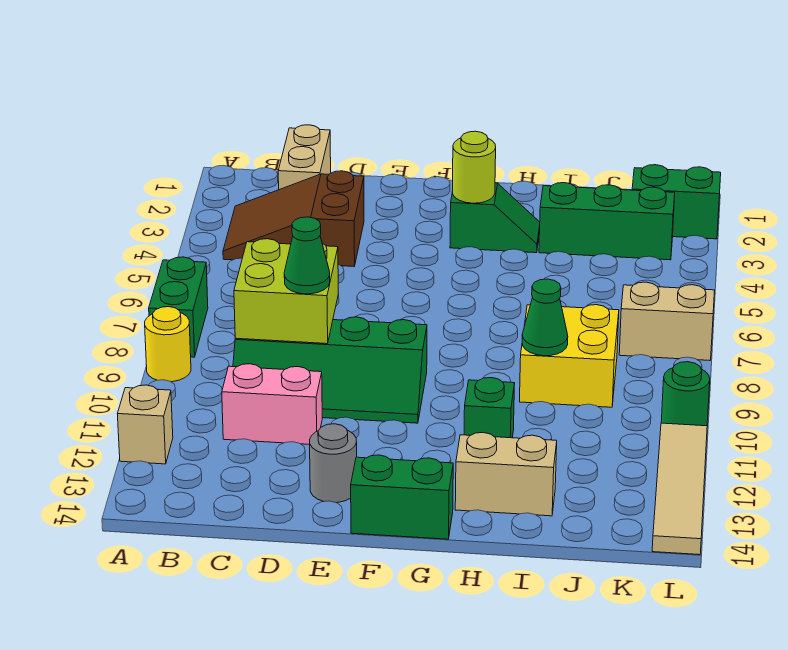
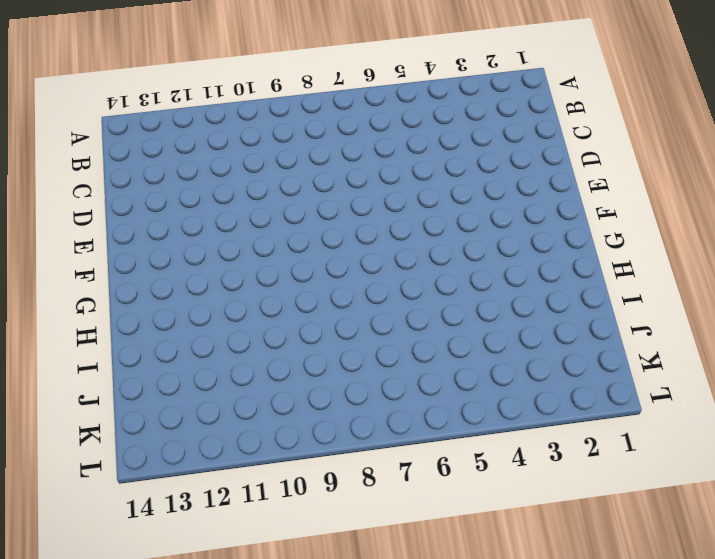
none -> green brick A7:A8 level 1
none -> yellow round brick A9 level 1
none -> tan brick A12 level 1

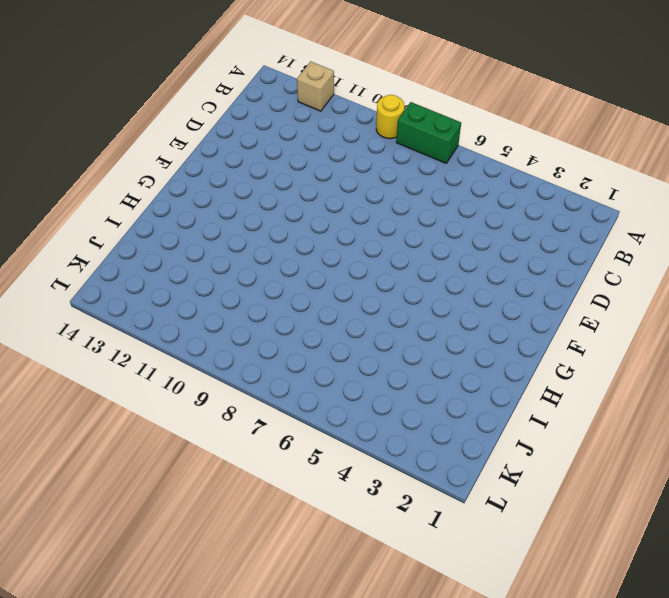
none -> brown slope B3:D4 level 1 top D
none -> tan brick C1:C2 level 1
none -> green slope C9:F10 level 1 top 9

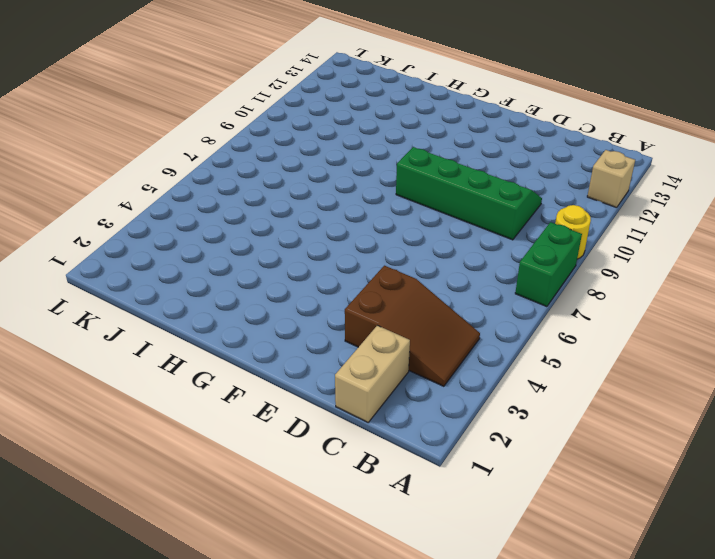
none -> pink brick C11:D11 level 1
none -> grey round brick E13 level 1
none -> green brick F14:G14 level 1

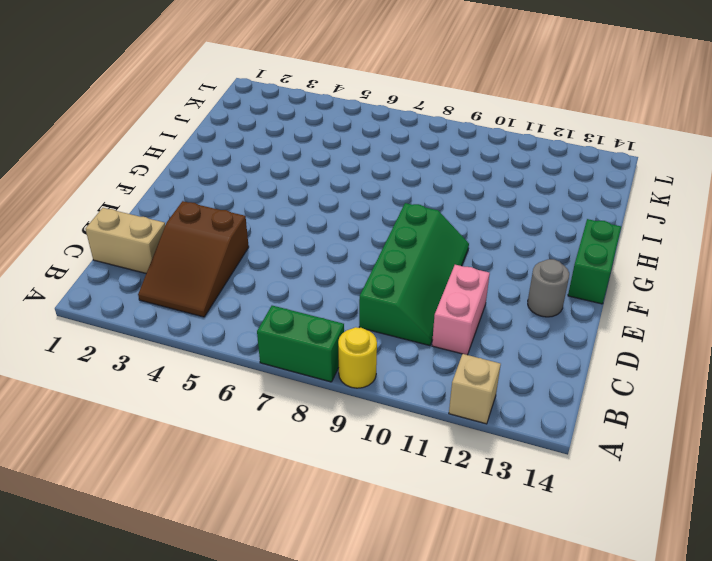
none -> green slope G3:H3 level 1 top G
none -> green brick H11 level 1
none -> tan brick H13:I13 level 1

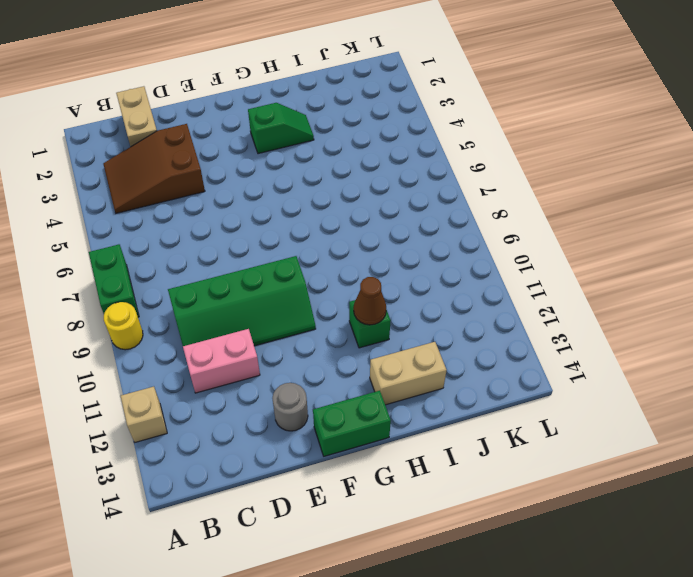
brown cone H11 level 2 -> none
none -> green brick I3:K3 level 1
none -> yellow brick I8:J9 level 1
none -> green brick K2:L2 level 1

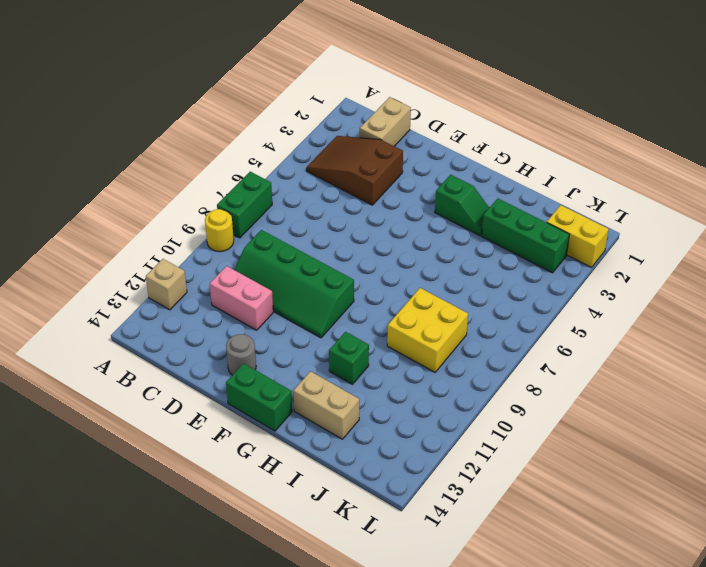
yellow brick K2:L2 level 1 -> green brick K2:L2 level 1
none -> tan brick K7:L7 level 1
none -> green round brick L10 level 1
none -> tan tile L11:L14 level 1

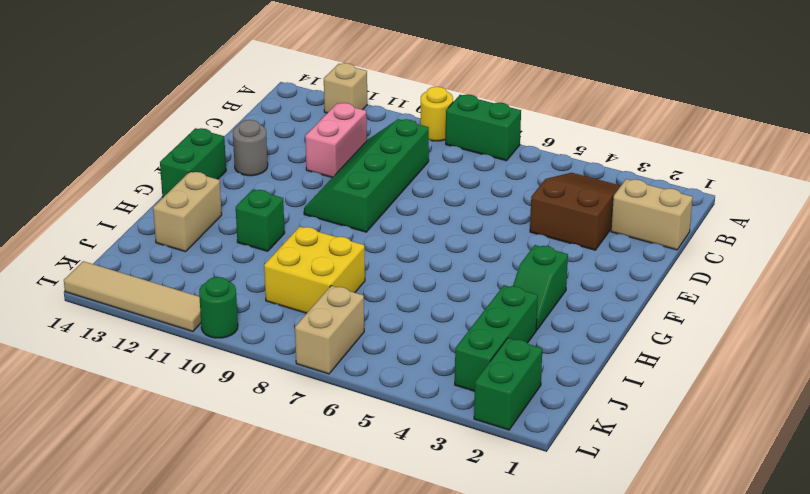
none -> lime brick C8:D9 level 2
none -> lime round brick G3 level 2
none -> green cone I9 level 2

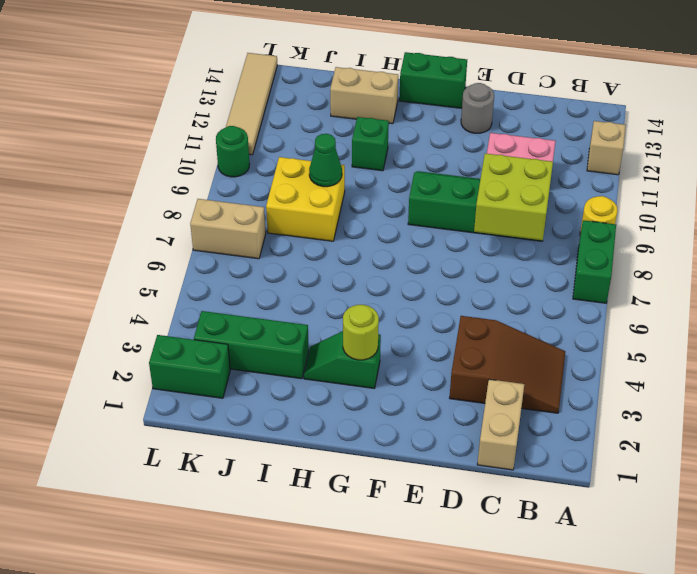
none -> green cone D9 level 3

